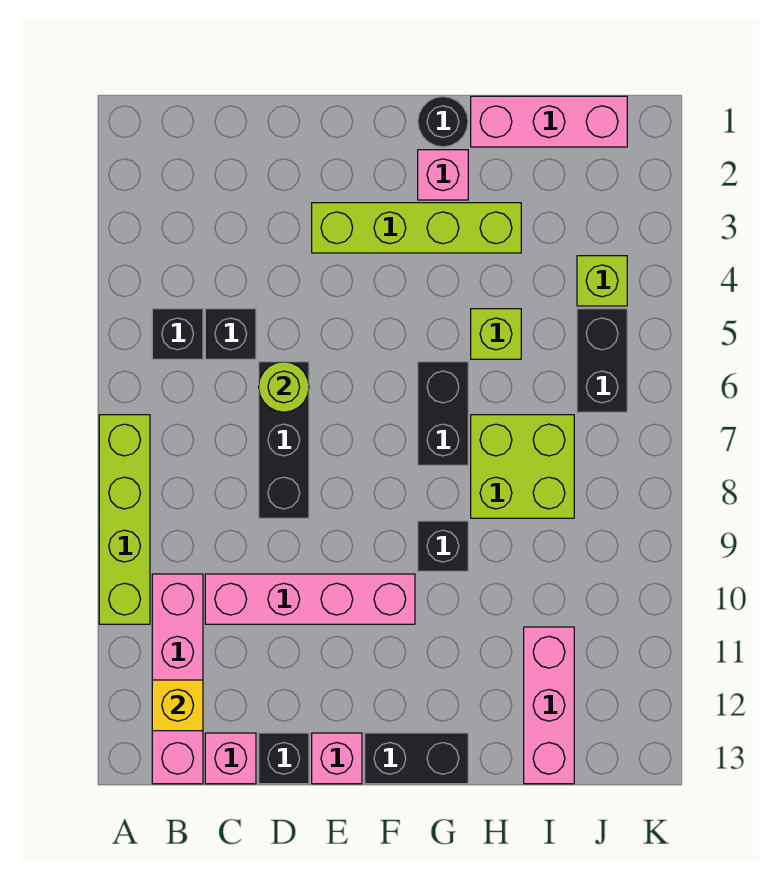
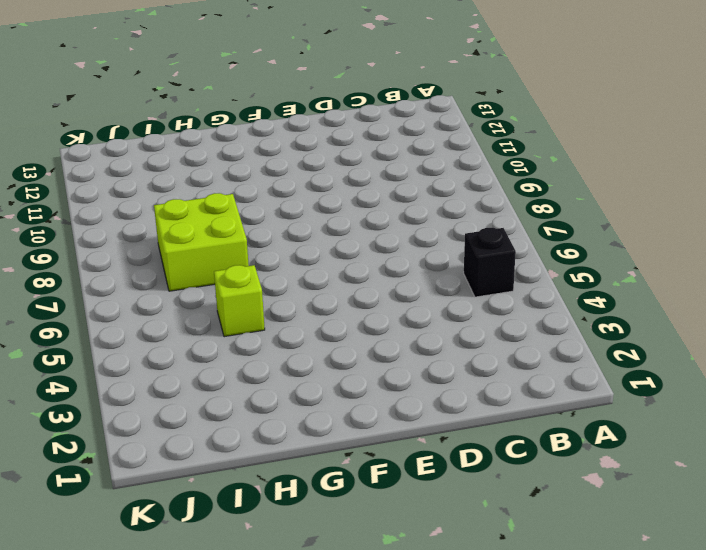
none -> lime brick A7:A10 level 1
none -> pink brick B10:B13 level 1
none -> black brick C5 level 1

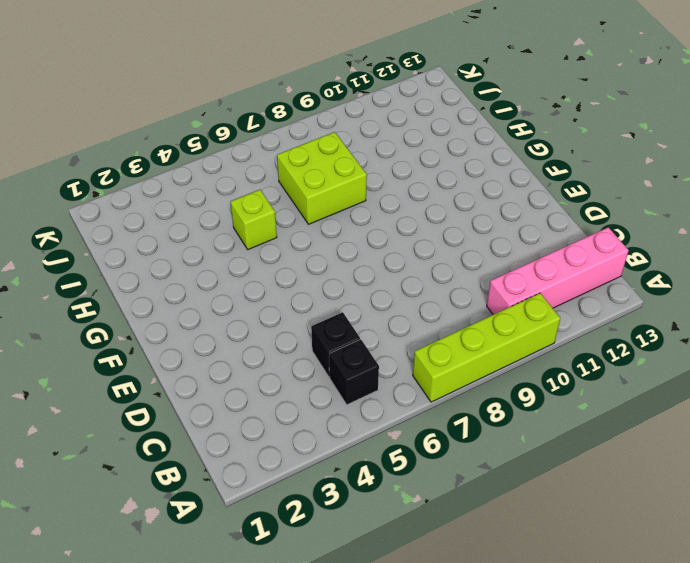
none -> pink brick C10:F10 level 1
none -> pink brick C13 level 1
none -> black brick D6:D8 level 1

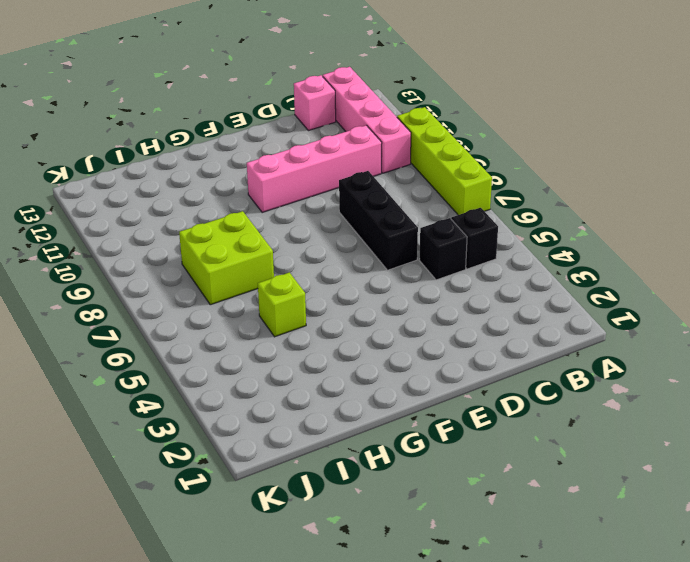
none -> black brick D13 level 1
none -> lime brick E3:H3 level 1
none -> pink brick E13 level 1

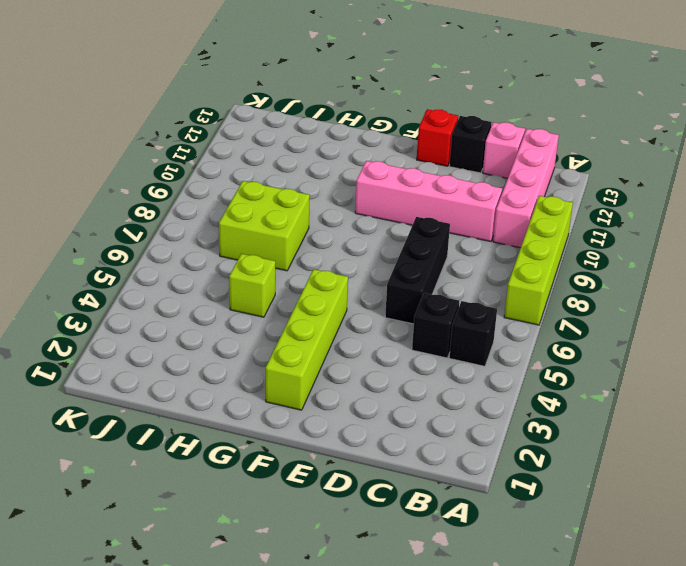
red brick E13 level 1 -> pink brick E13 level 1
lime brick F2:F5 level 1 -> lime brick E3:H3 level 1
none -> black brick F13:G13 level 1
none -> black round brick G1 level 1
none -> pink brick G2 level 1

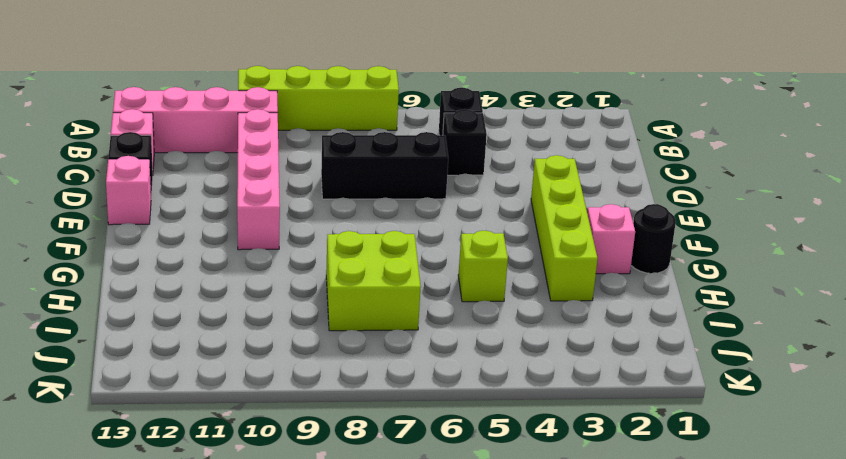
none -> black brick F13:G13 level 1
none -> black brick G6:G7 level 1
none -> black brick G9 level 1

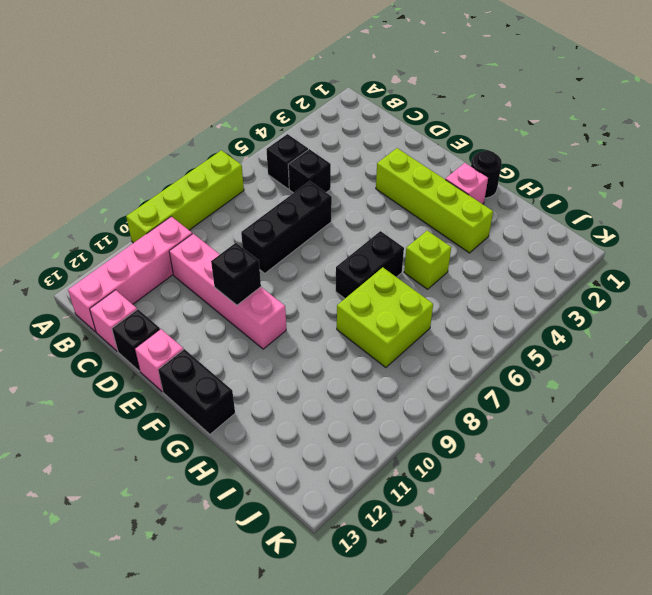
black brick E10 level 2 -> black brick G9 level 1
none -> pink brick H1:J1 level 1
none -> pink brick I11:I13 level 1
none -> lime brick J4 level 1

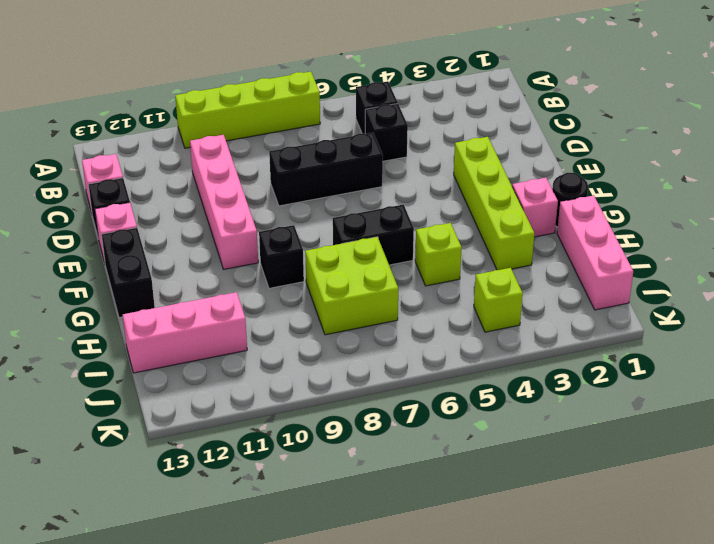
none -> pink brick B10:B13 level 1
none -> black brick J5:J6 level 1
none -> yellow brick B12 level 2

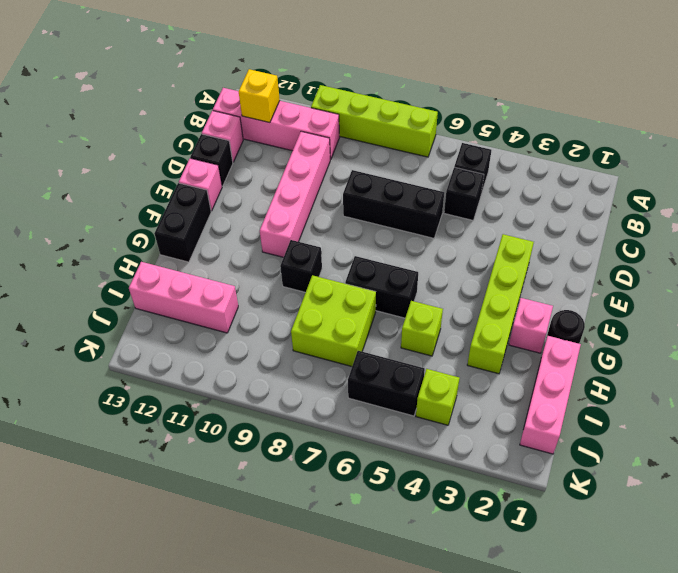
none -> lime round brick D6 level 2

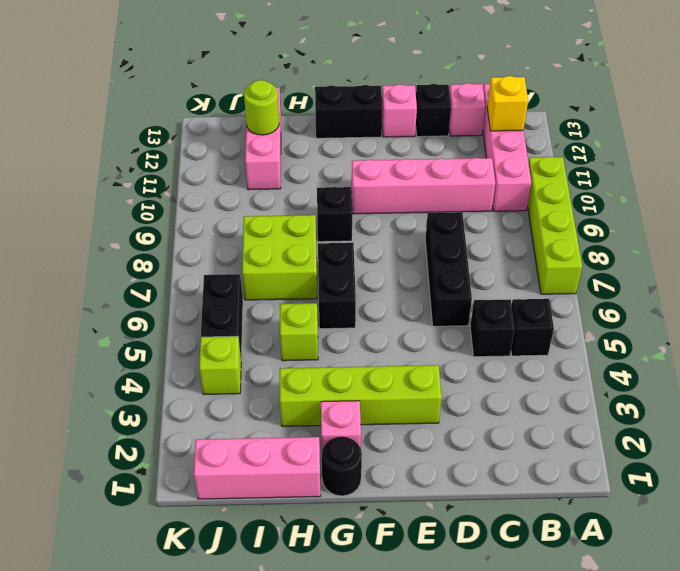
lime round brick I12 level 2 -> lime round brick D6 level 2

